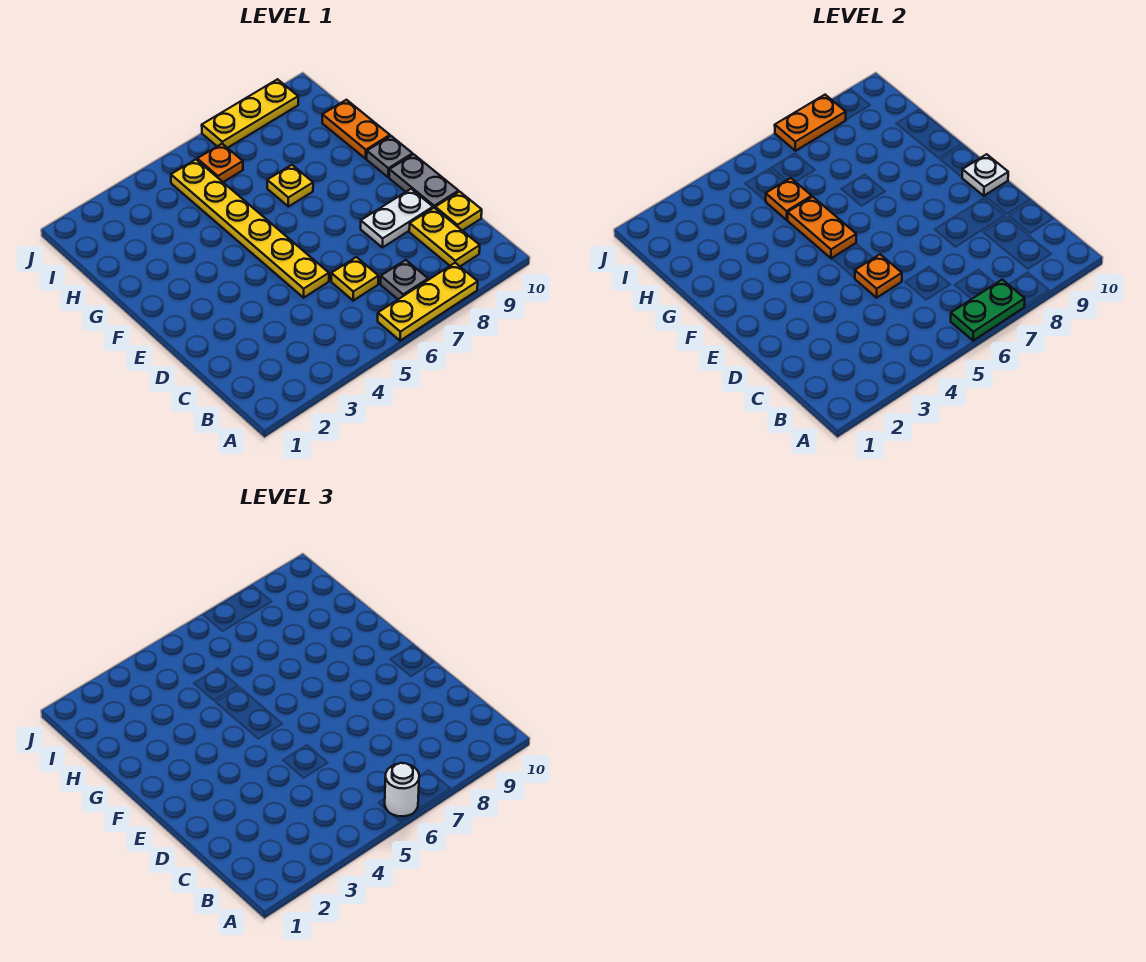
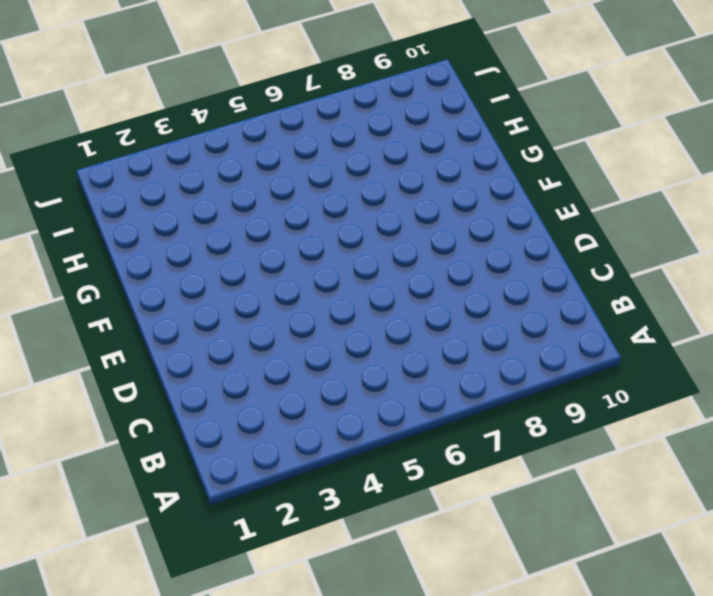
none -> yellow plate A6:A8 level 1
none -> grey plate B7 level 1
none -> yellow plate B9:C9 level 1

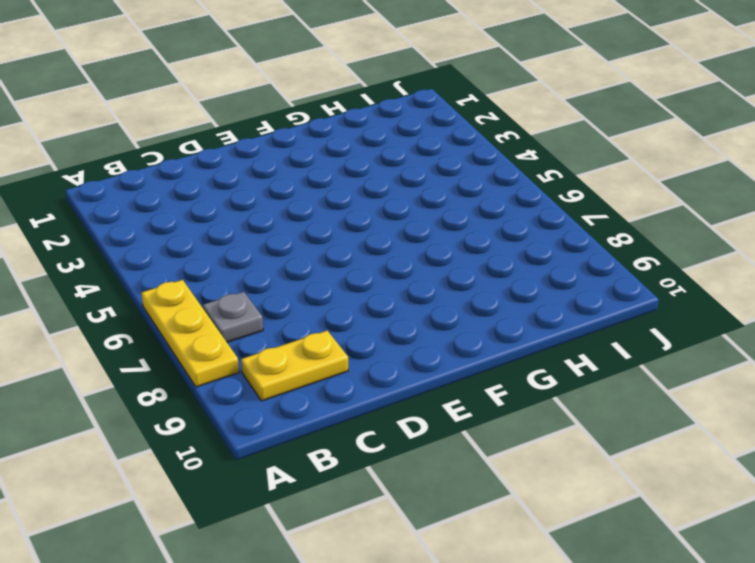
none -> yellow plate C6 level 1
none -> yellow plate C10 level 1
none -> yellow plate D5:I5 level 1

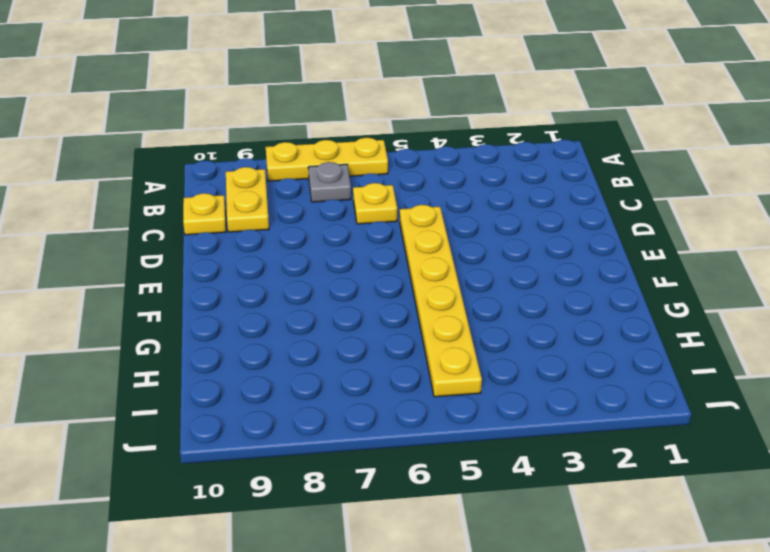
none -> white plate D8:D9 level 1
none -> grey plate D10:E10 level 1
none -> grey plate F10 level 1

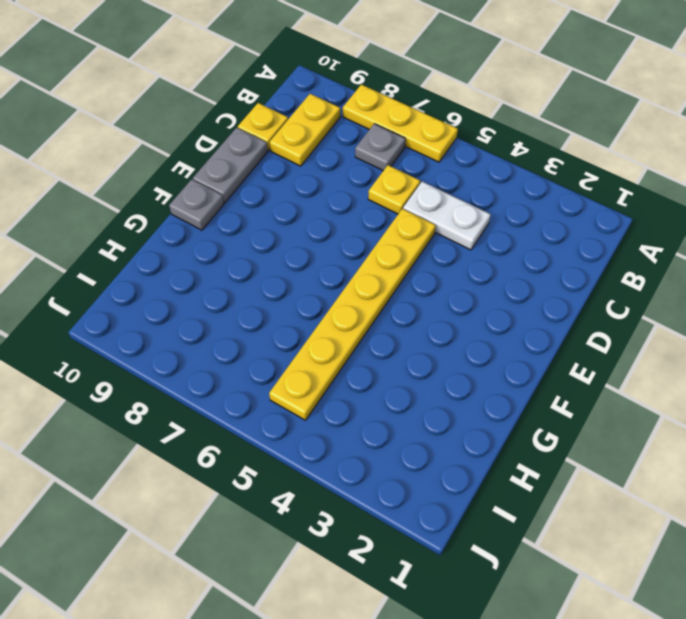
white plate C4:C5 level 1 -> white plate D8:D9 level 1
none -> yellow plate G7 level 1
none -> orange plate G10:H10 level 1
none -> orange plate I6 level 1

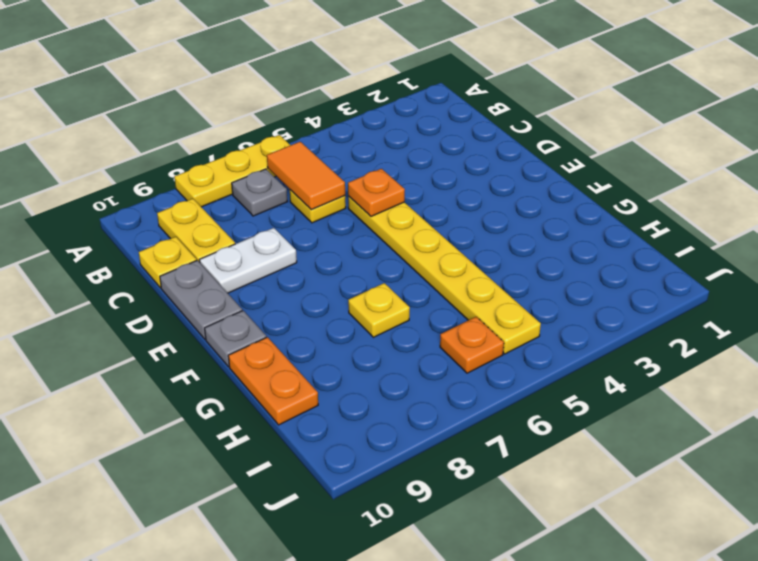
orange tile B6:C6 level 2 -> none
none -> yellow plate J7:J9 level 1
none -> green plate A6:A7 level 2
none -> white plate E10 level 2

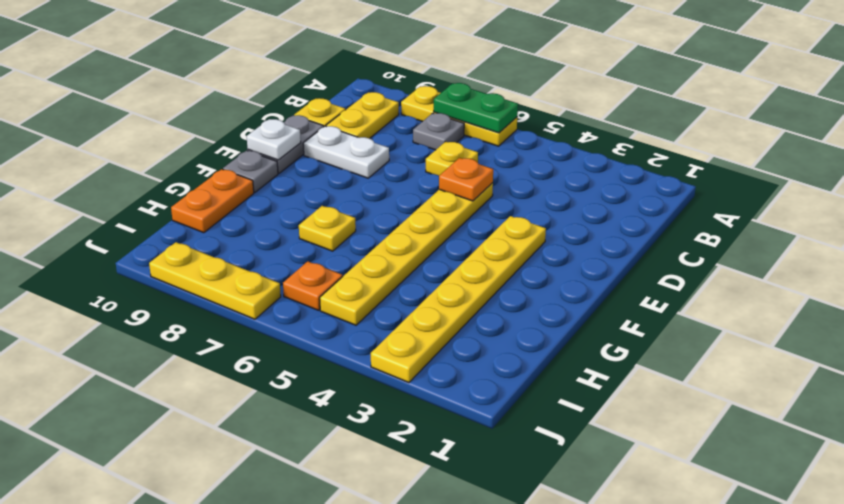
yellow plate E3:J3 level 1 -> none
none -> orange plate F5:G5 level 2
none -> orange plate H5 level 2
none -> orange plate J7:J8 level 2

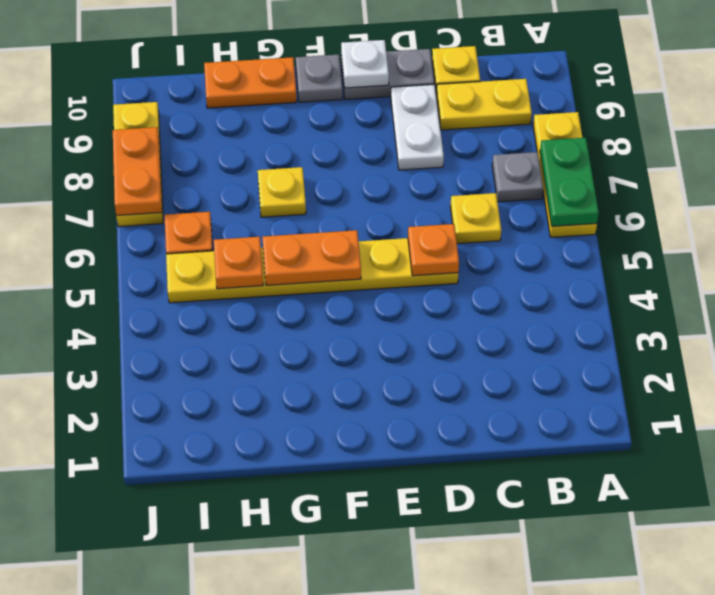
none -> white round brick A6 level 3

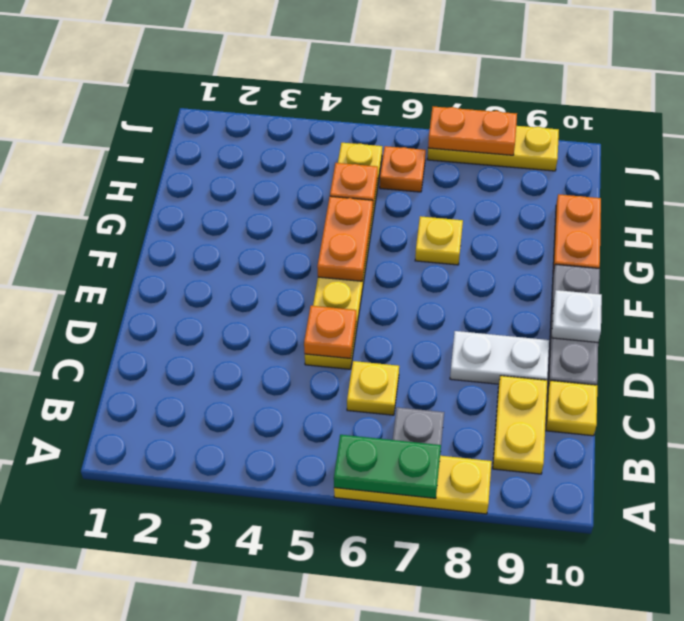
none -> white round brick A6 level 3

